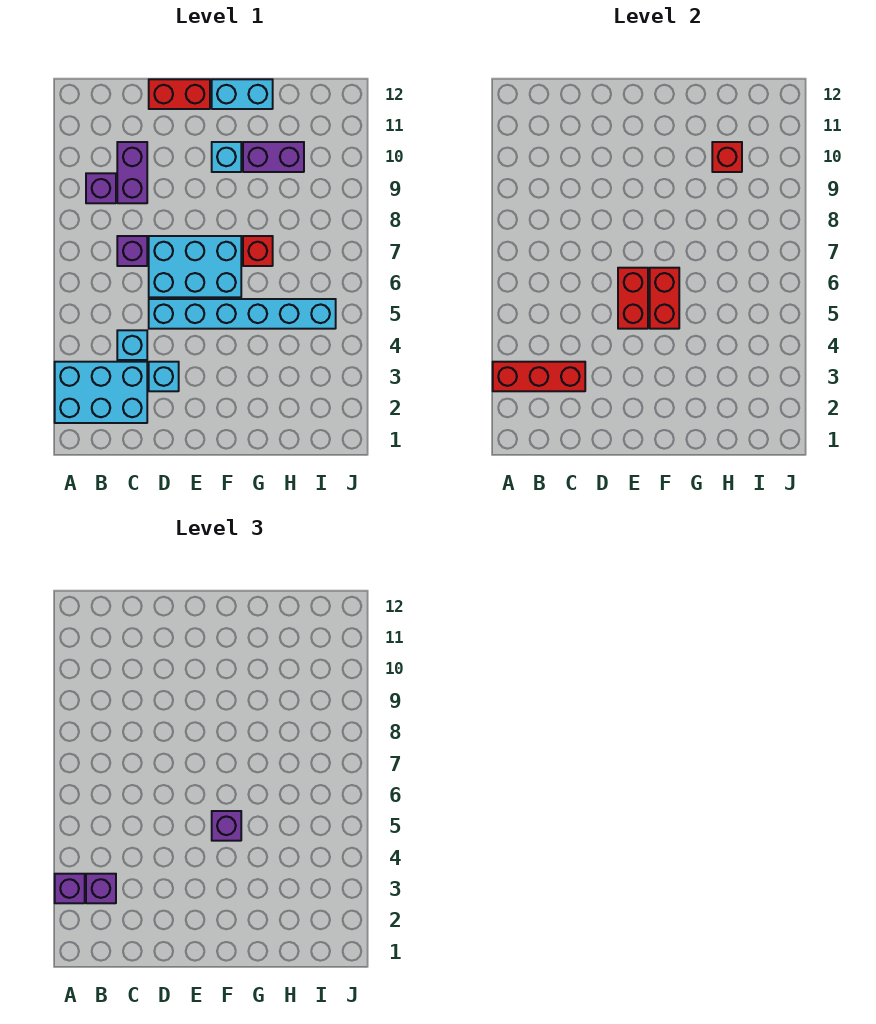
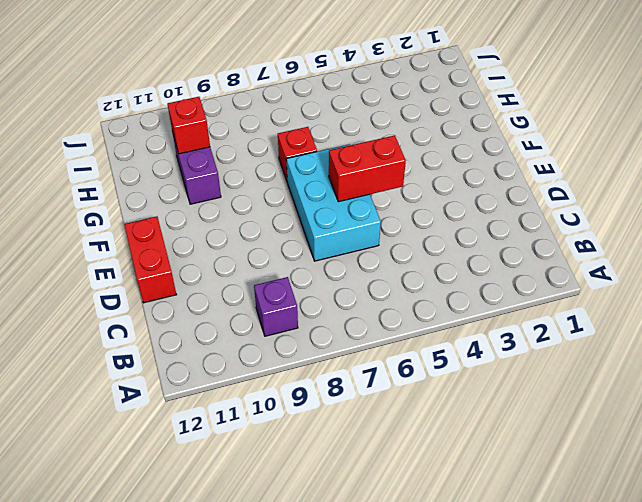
none -> cyan brick A2:C3 level 1
none -> cyan brick C4 level 1
none -> purple brick C7 level 1

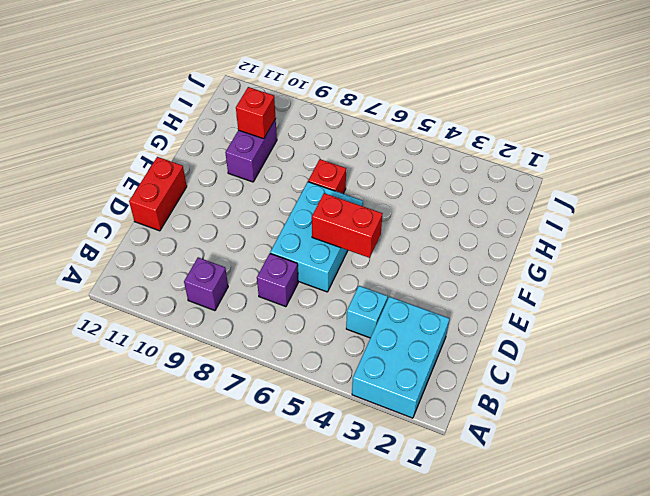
none -> purple brick C9:C10 level 1
none -> cyan brick D3 level 1
none -> cyan brick D5:I5 level 1

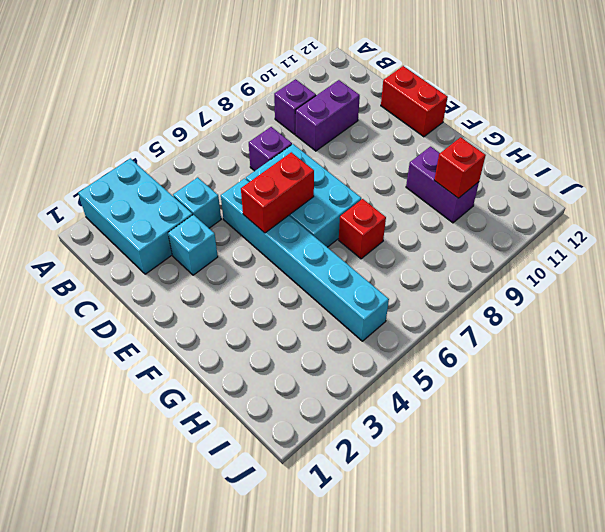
none -> cyan brick F10 level 1
none -> cyan brick F12:G12 level 1
none -> red brick A3:C3 level 2

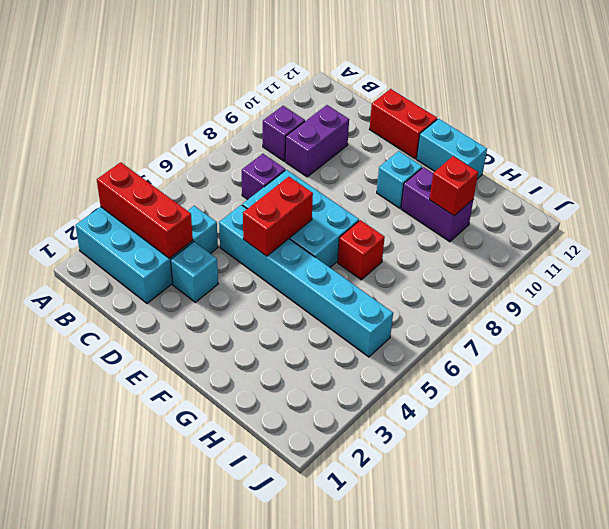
none -> red brick F5:F6 level 2
none -> purple brick A3 level 3
none -> purple brick B3 level 3

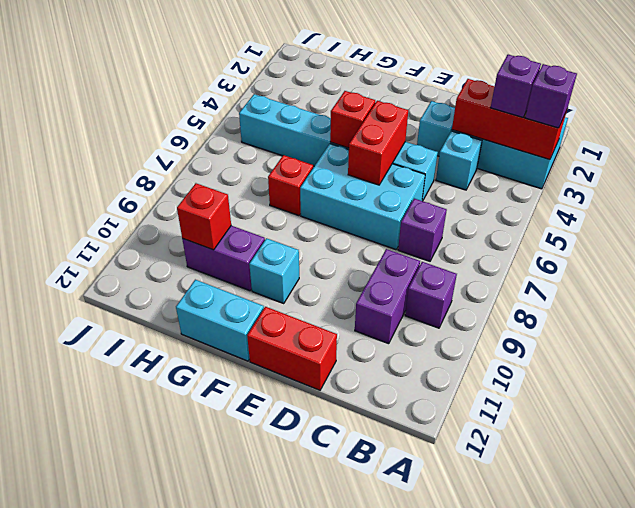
red brick F5 level 2 -> red brick F5:F6 level 2
none -> purple brick F5 level 3

